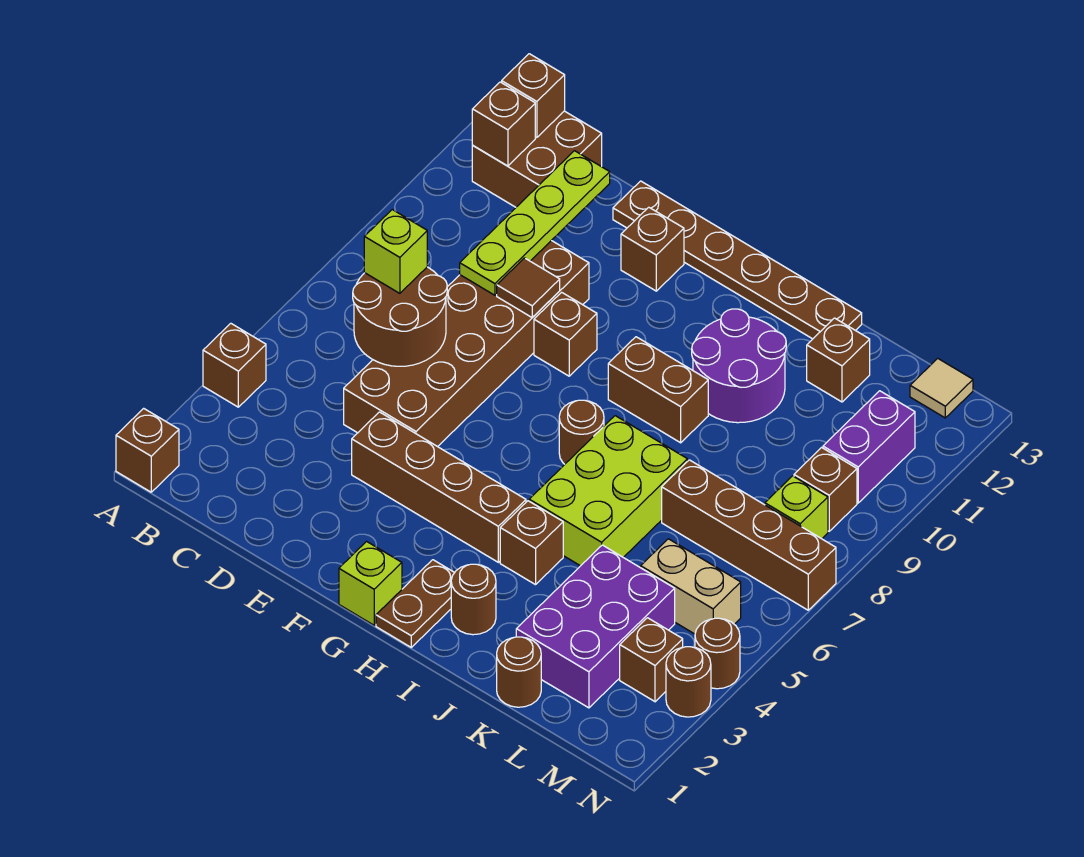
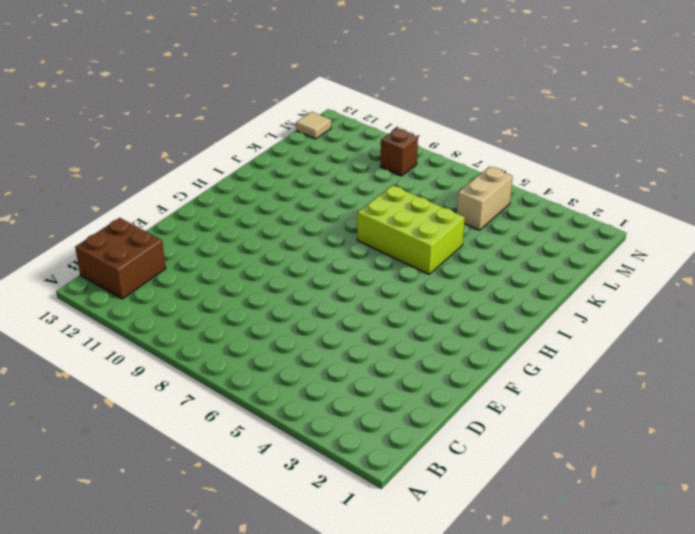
none -> brown brick A1 level 1
none -> brown brick A4 level 1
none -> brown brick D5:E10 level 1
none -> brown brick E4:H4 level 1

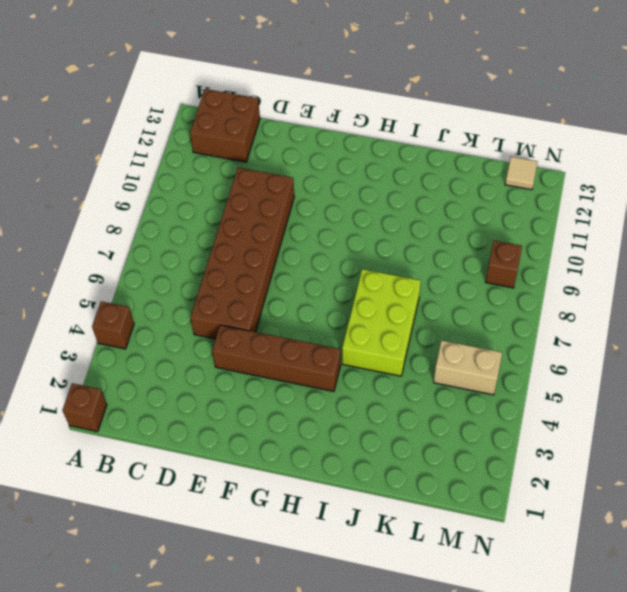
none -> brown plate E13:J13 level 1
none -> brown brick F9 level 1
none -> brown brick F12 level 1
none -> lime brick G1 level 1

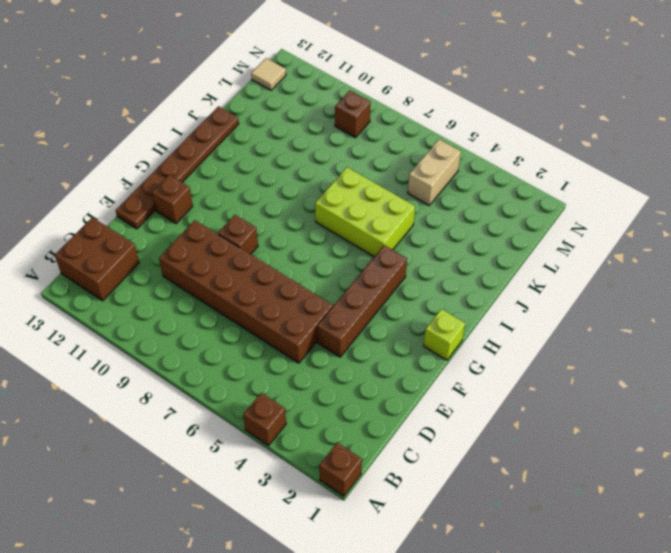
none -> brown plate H1:H2 level 1
none -> brown round brick H7 level 1
none -> brown brick H9:I9 level 1
none -> brown round brick I2 level 1

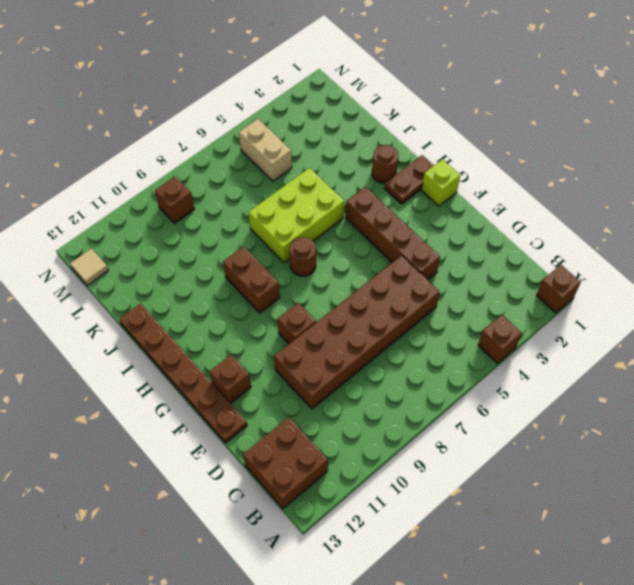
none -> brown brick I4 level 1
none -> purple round brick I10:J11 level 1
none -> brown round brick K1 level 1
none -> purple brick K2:L4 level 1

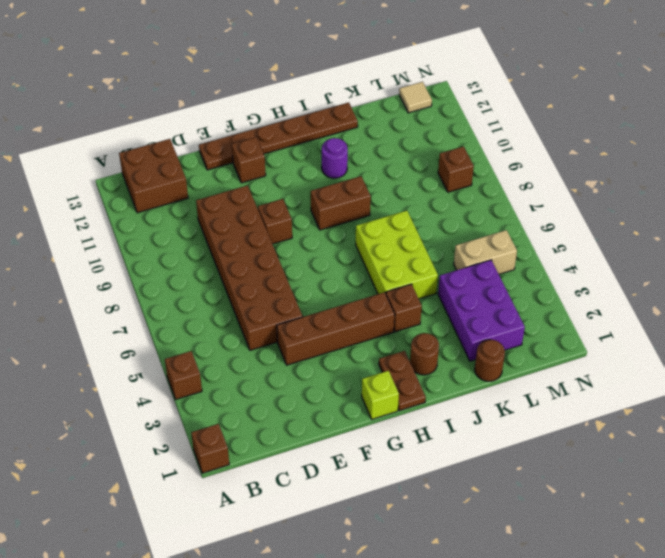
purple round brick I11 level 1 -> purple round brick I10:J11 level 1
none -> brown round brick H7 level 1
none -> brown brick K7:N7 level 1
none -> brown brick K12 level 1
none -> brown brick M3 level 1

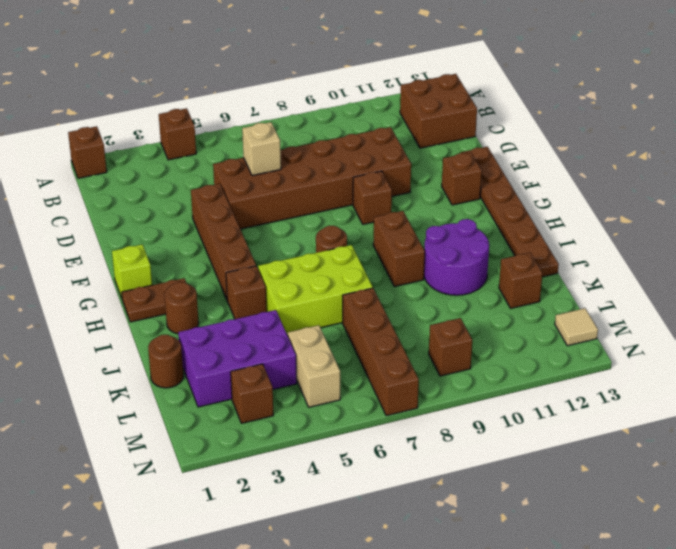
tan brick D6 level 2 -> brown round brick C6:D7 level 2
none -> lime brick M8 level 1
none -> purple brick M10:M11 level 1
none -> brown round brick N3 level 1
none -> brown round brick N4 level 1

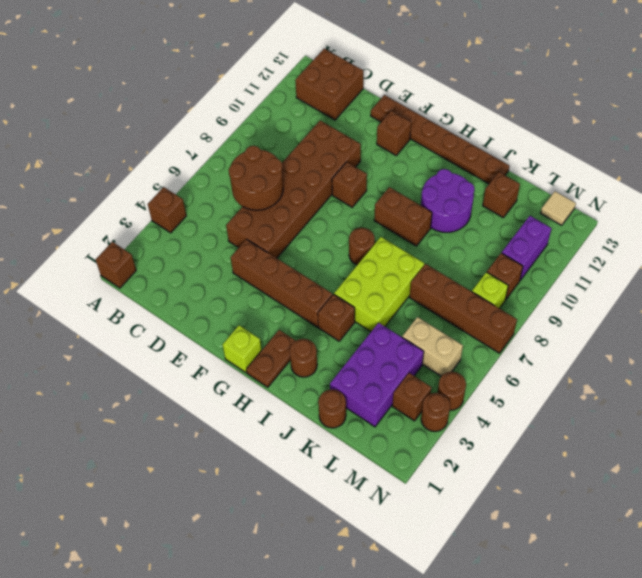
none -> brown brick B12 level 2
none -> brown brick B13 level 2
none -> lime plate D9:D12 level 2
none -> brown tile E9 level 2

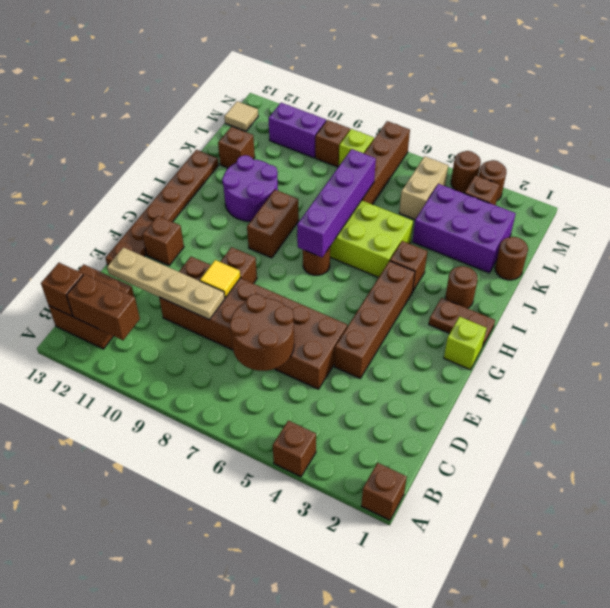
brown brick B11:B12 level 2 -> brown brick B12 level 2
tan plate D9:D12 level 2 -> lime plate D9:D12 level 2
yellow tile E9 level 2 -> brown tile E9 level 2
purple brick H7:K7 level 2 -> none
none -> lime brick C7 level 3

